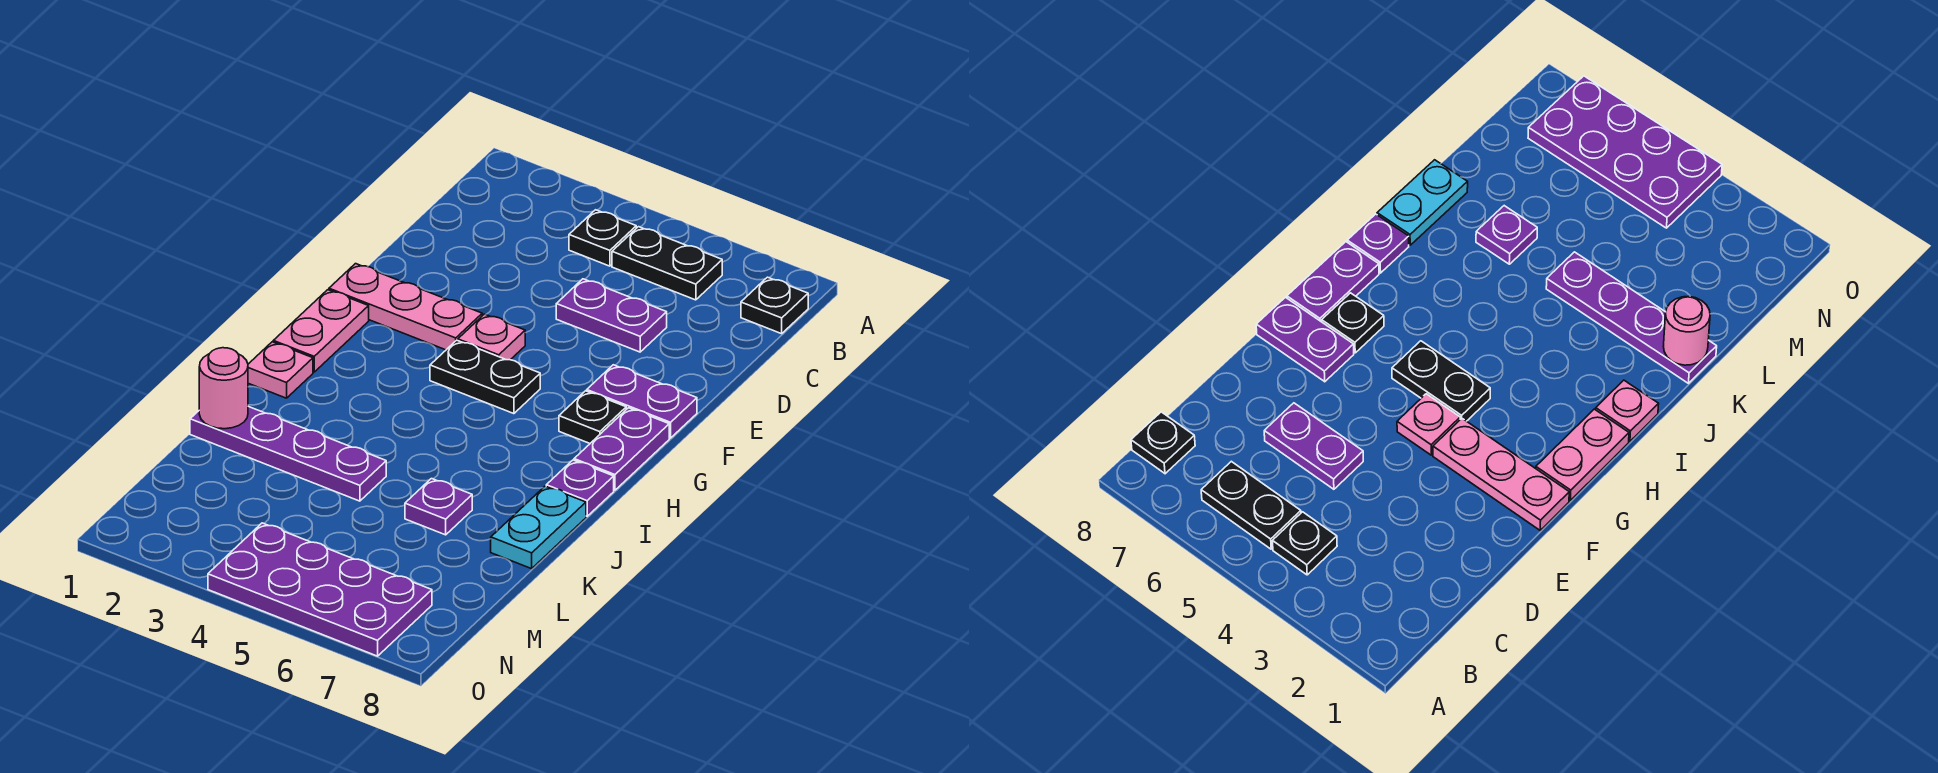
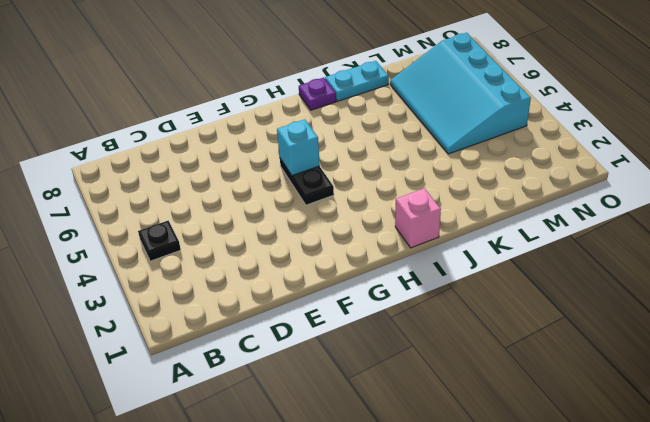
cyan brick G5 level 2 -> none
pink brick I1 level 1 -> pink plate I1 level 1
cyan slope L4:N7 level 1 top N -> purple plate N4:O7 level 1
none -> black plate B5:B6 level 1
none -> black plate B8 level 1
none -> purple plate D5:D6 level 1

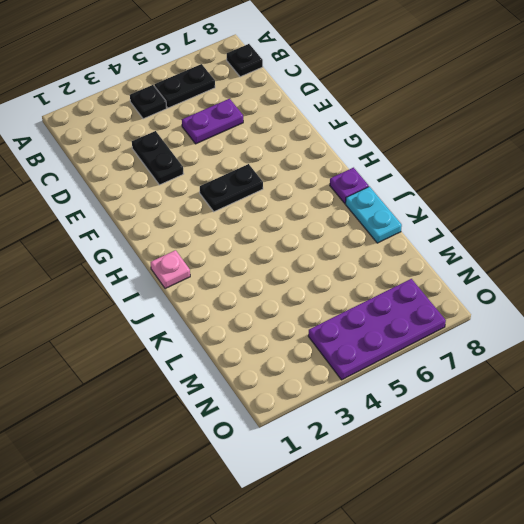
black plate D3:E3 level 1 -> none
none -> pink plate F1:F3 level 1
none -> pink plate F4 level 1
none -> purple plate F7:F8 level 1

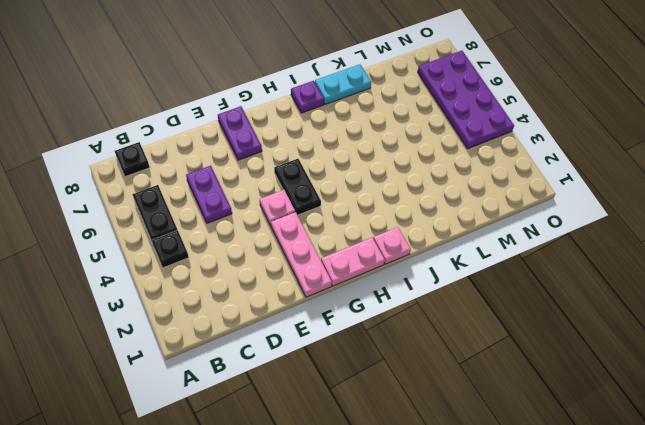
none -> black plate G7 level 1
none -> purple plate G8:H8 level 1
none -> purple plate K1:K4 level 1

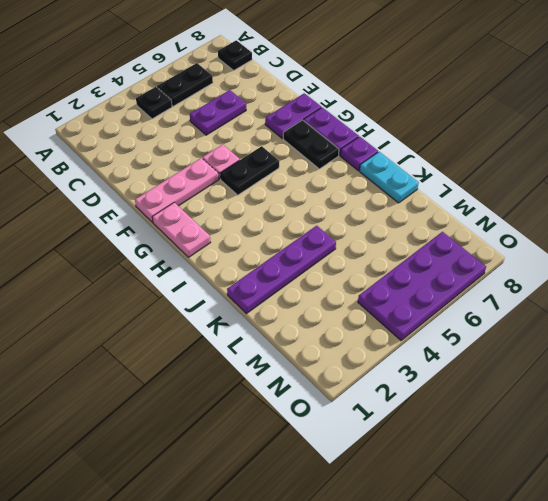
black plate G7:H7 level 1 -> black plate G7 level 1
none -> pink plate I1 level 1
none -> purple plate K6 level 1
none -> pink round brick K1 level 2

